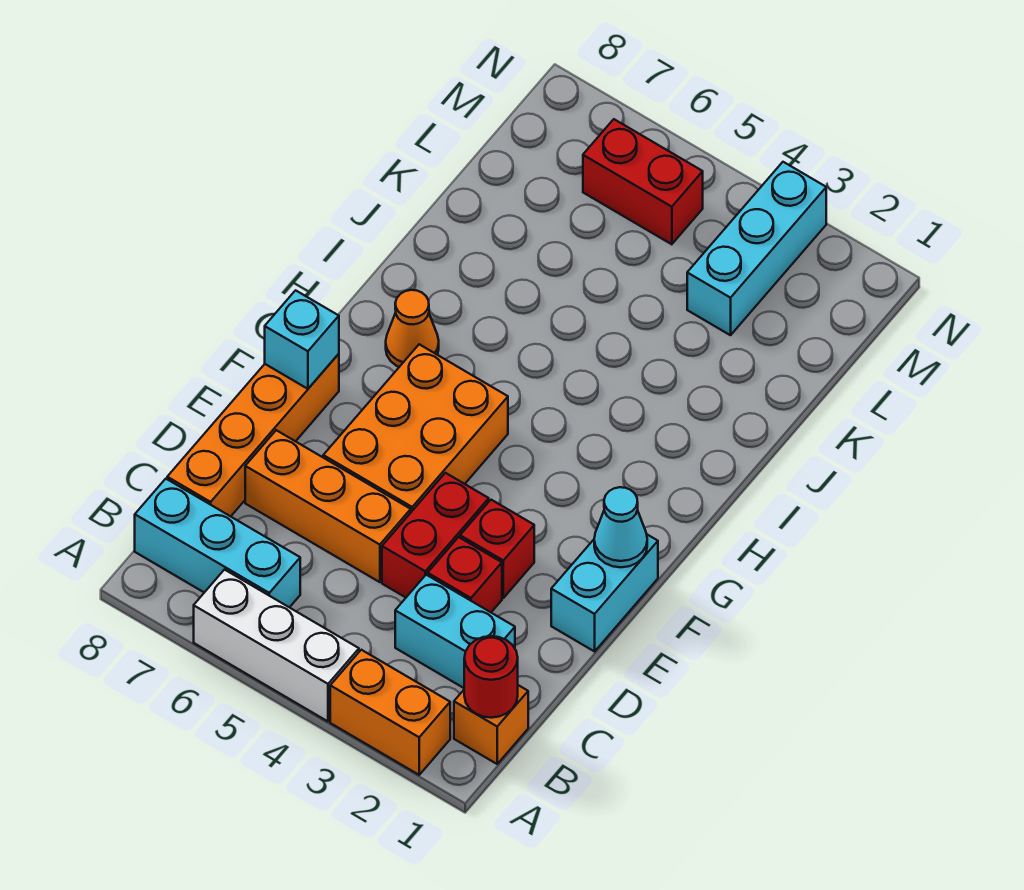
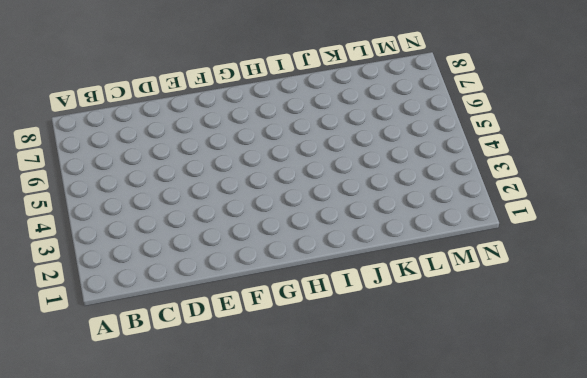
none -> orange brick A2:A3 level 1
none -> white brick A4:A6 level 1
none -> orange brick B1 level 1

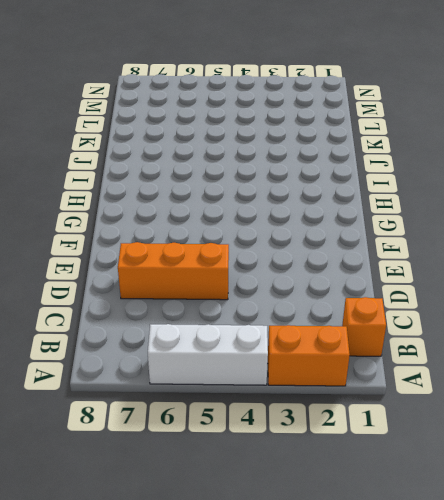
none -> cyan brick B6:B8 level 1
none -> cyan brick C2:C3 level 1
none -> orange brick C8:F8 level 1

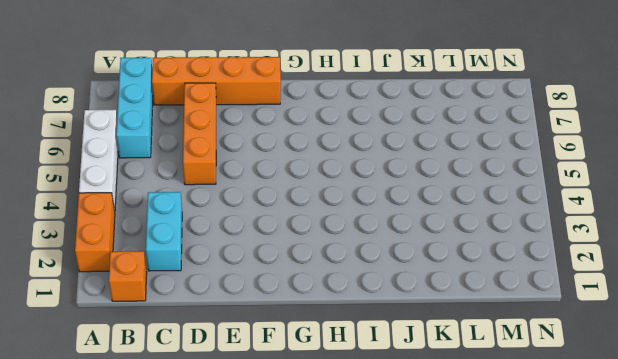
none -> red brick D3 level 1
none -> red brick D4:E4 level 1
none -> cyan brick E1:F1 level 1

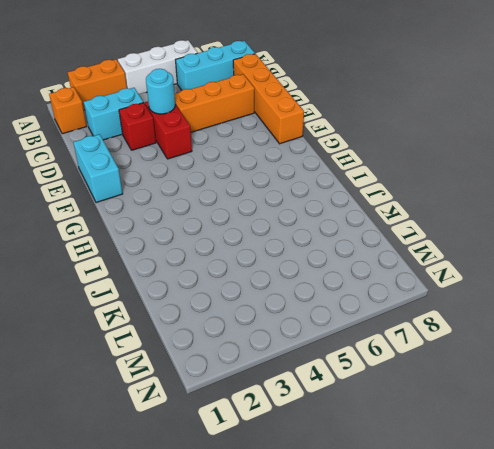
cyan round brick D4 level 2 -> none
none -> red brick E3 level 1
none -> orange brick E5:G6 level 1
none -> orange cone H7 level 1

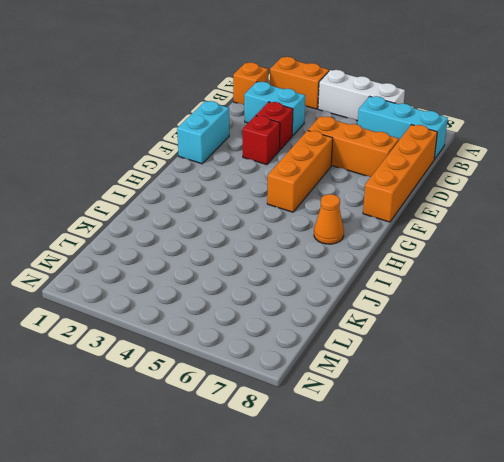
orange brick E5:G5 level 1 -> orange brick E5:G6 level 1
none -> red brick D4:E4 level 1
none -> cyan brick L3:N3 level 1
none -> red brick M5:M6 level 1

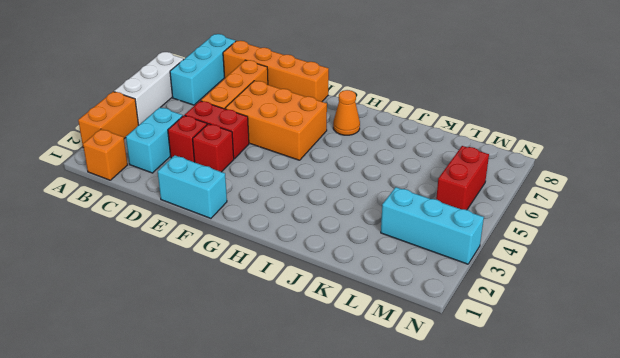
none -> red round brick B1 level 2
none -> cyan cone F1 level 2
none -> cyan brick F8 level 2

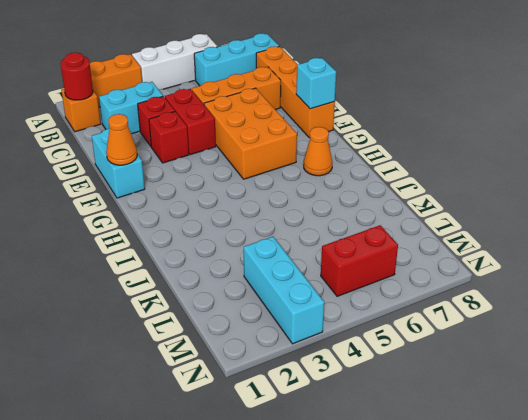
orange cone F1 level 2 -> cyan cone F1 level 2

